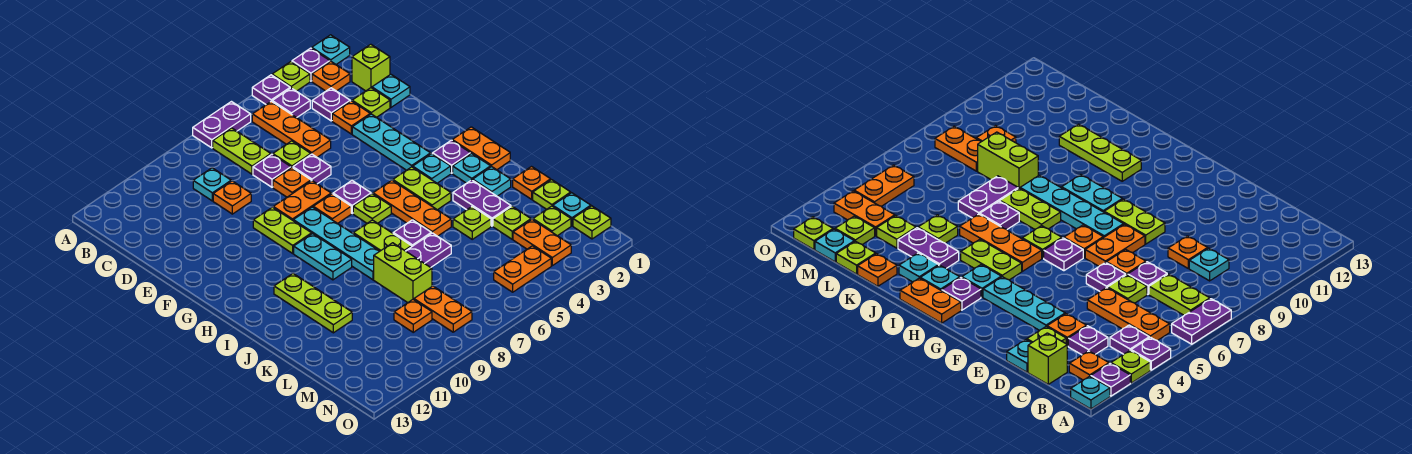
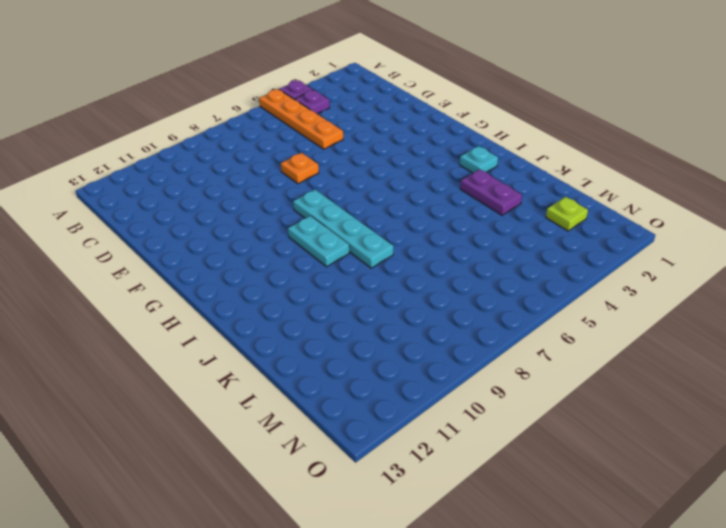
orange plate A5:D5 level 1 -> orange plate B5:D5 level 1
none -> cyan plate A1 level 1
none -> purple plate A2 level 1
none -> lime plate A3 level 1
none -> purple plate A6:A7 level 1

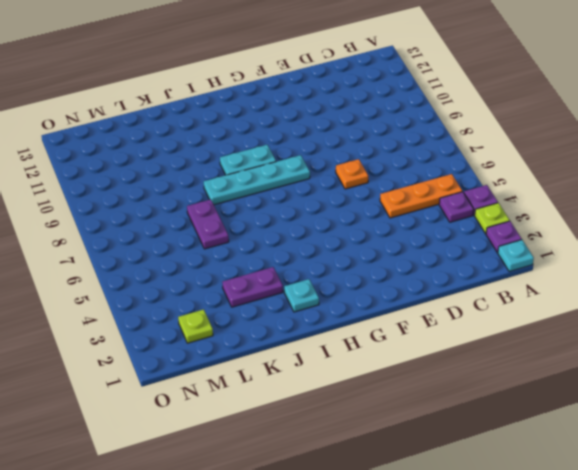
none -> purple plate A6:A7 level 1
none -> orange plate B2 level 1
none -> lime plate B7:C7 level 1
none -> lime brick C1 level 1

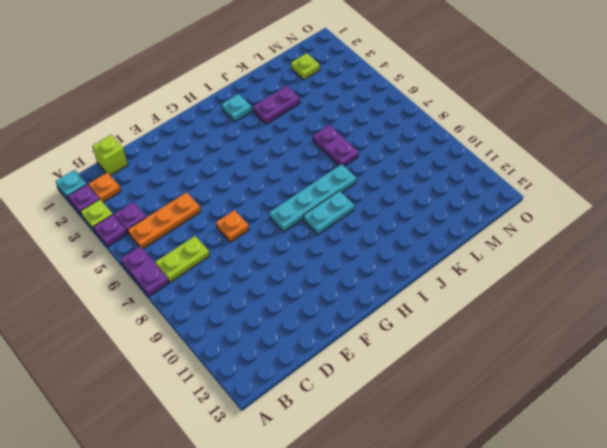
none -> purple plate C3 level 1
none -> cyan plate C9 level 1
none -> cyan plate D1 level 1
none -> lime plate D2 level 1

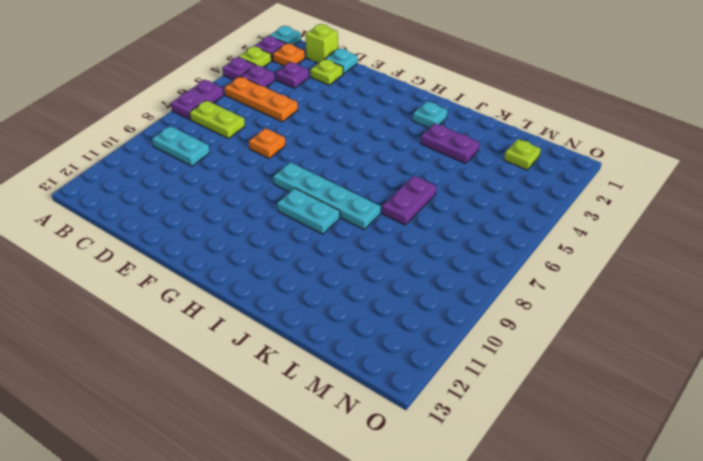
cyan plate B9:C9 level 1 -> cyan plate C9 level 1
none -> orange plate D3 level 1
none -> lime plate D6 level 1
none -> purple plate D7 level 1
none -> orange plate D9 level 1

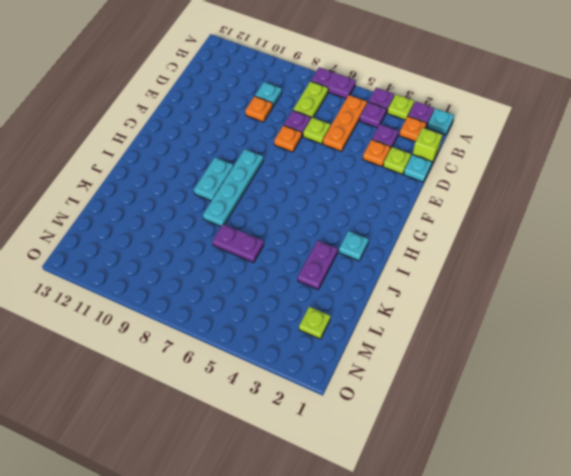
none -> cyan plate E3:G3 level 1
none -> purple plate E6 level 1
none -> orange plate F7:F8 level 1
none -> lime plate F9:G9 level 1

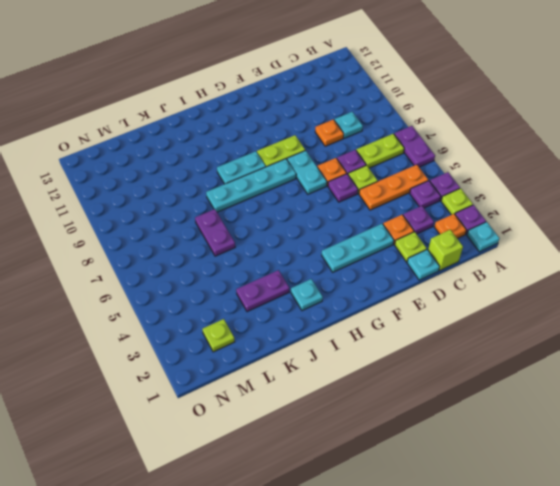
cyan plate F7:F8 level 1 -> orange plate F7:F8 level 1
none -> purple plate G6 level 1
none -> orange plate G7 level 1
none -> orange plate H1:I1 level 1
none -> purple plate H2 level 1

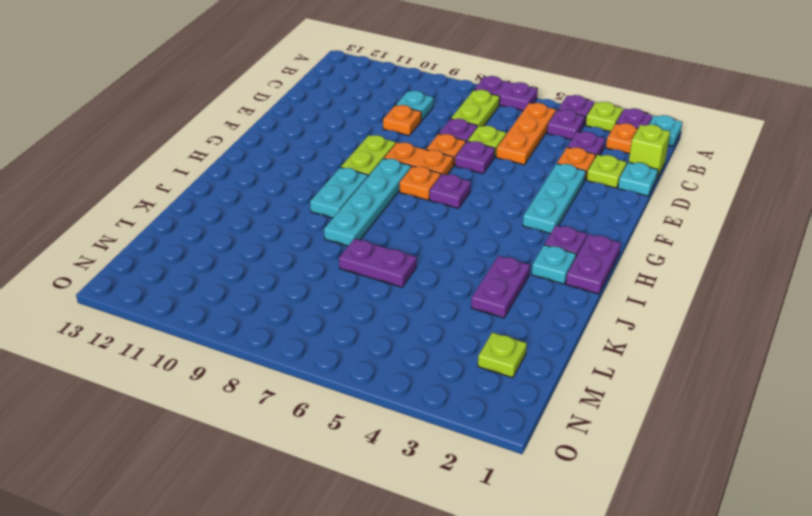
purple plate H1:I1 level 1 -> orange plate H1:I1 level 1
none -> cyan plate H3 level 1
none -> lime plate H4:I4 level 1
none -> orange plate H5:J5 level 1
none -> lime plate H6 level 1

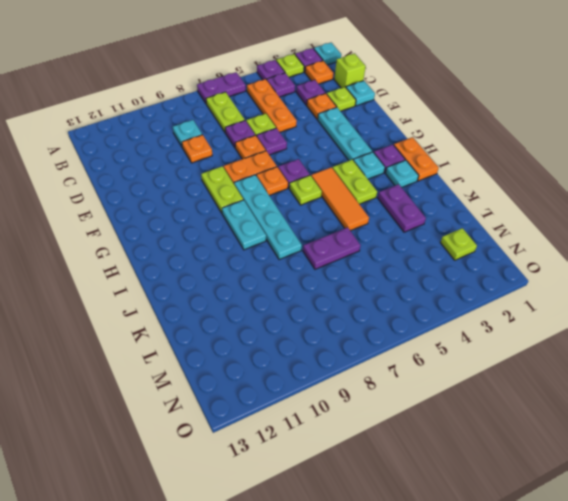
orange tile H5:J5 level 1 -> orange plate H5:J5 level 1
none -> lime plate I7:J7 level 1
none -> lime plate I11:K11 level 1
none -> cyan plate J2 level 1
none -> purple plate J6 level 1

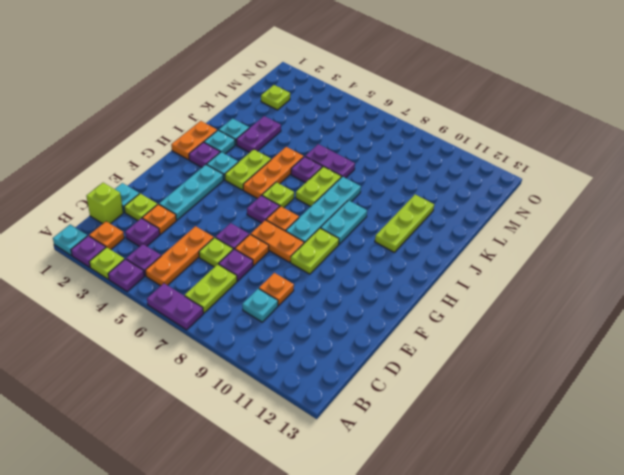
none -> orange plate K1 level 1
none -> lime plate K4 level 1
none -> lime brick K8:L8 level 1
none -> lime plate L1 level 1

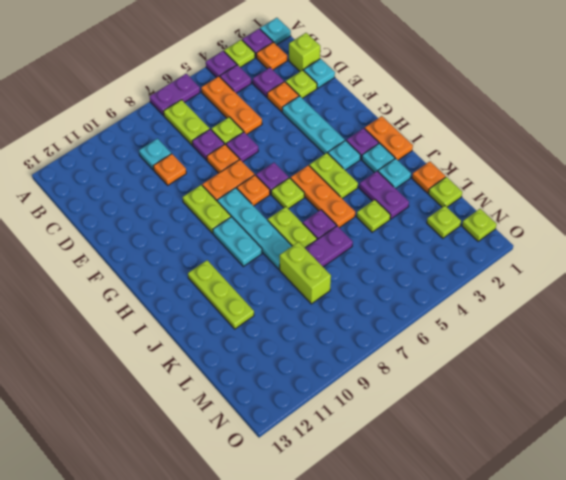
none -> lime plate L3 level 1
none -> cyan plate M1 level 1
none -> orange plate M3:N3 level 1
none -> orange plate M8:N8 level 1

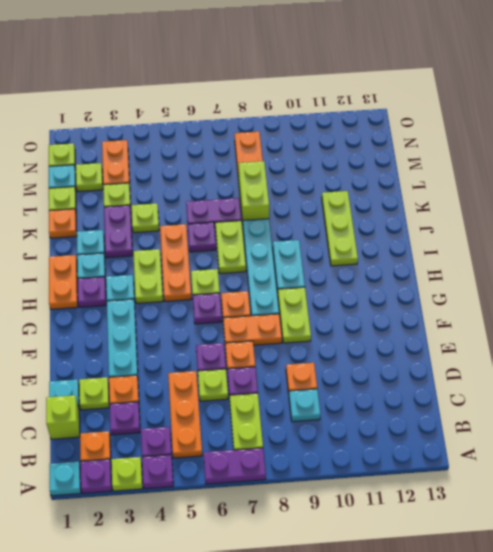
none -> orange plate M9 level 1
none -> orange plate N4:N5 level 1

